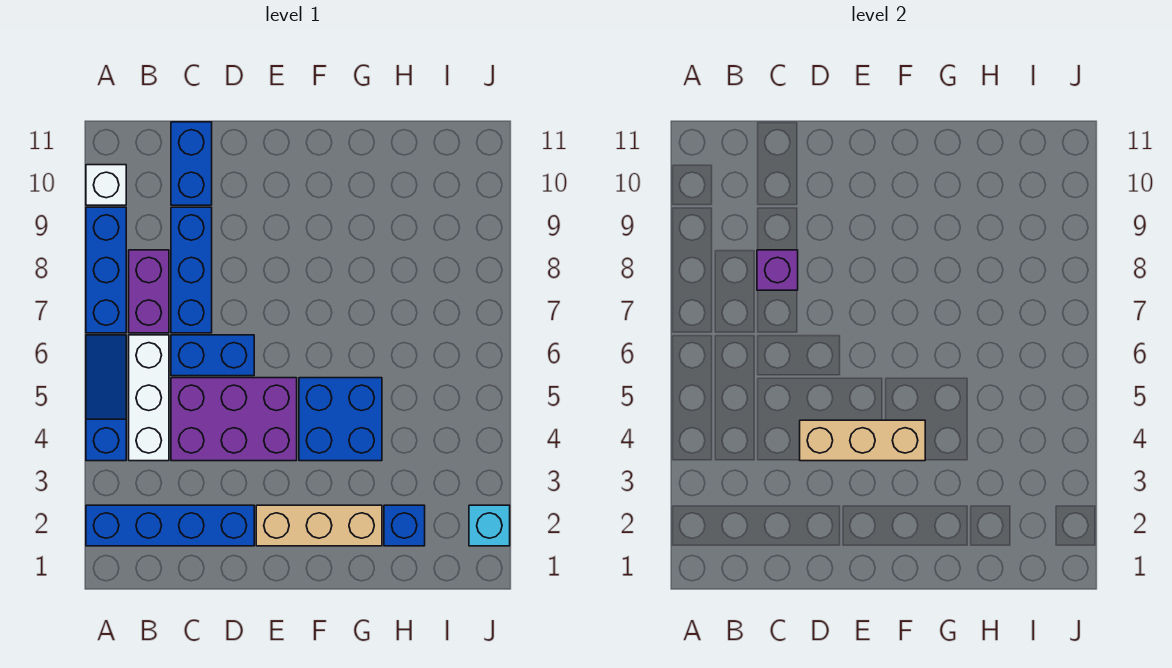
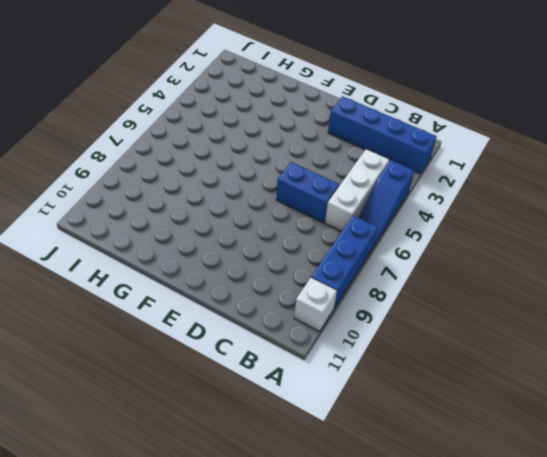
none -> purple brick B7:B8 level 1
none -> purple brick C4:E5 level 1
none -> blue brick C7:C9 level 1

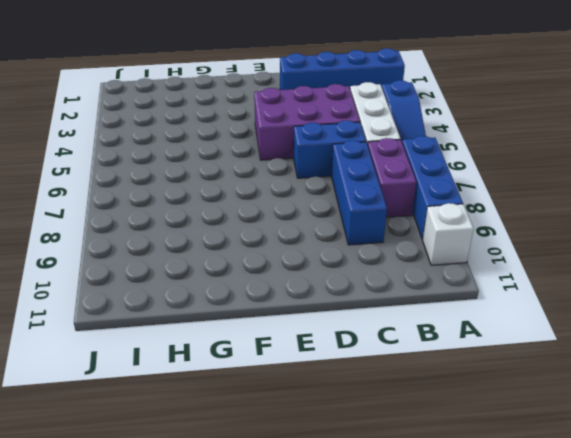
none -> blue brick C10:C11 level 1
none -> tan brick E2:G2 level 1
none -> blue brick F4:G5 level 1

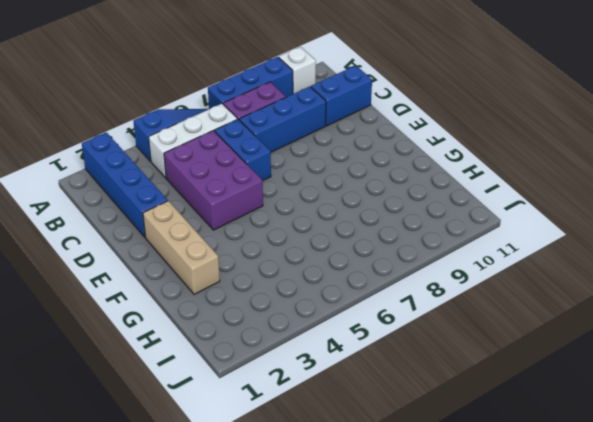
none -> blue brick F4:G5 level 1
none -> blue brick H2 level 1
none -> cyan brick J2 level 1

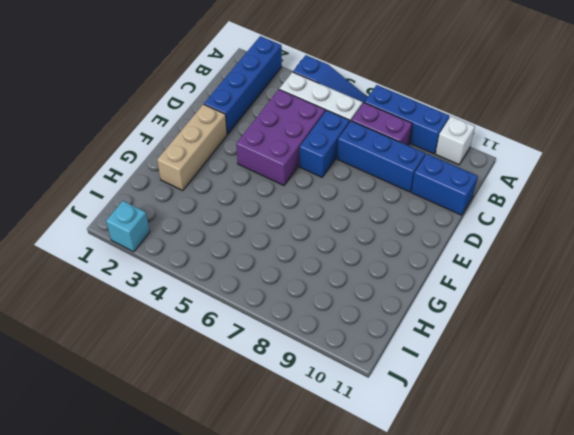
none -> blue brick F4:G5 level 1
none -> blue brick H2 level 1
none -> purple brick C8 level 2

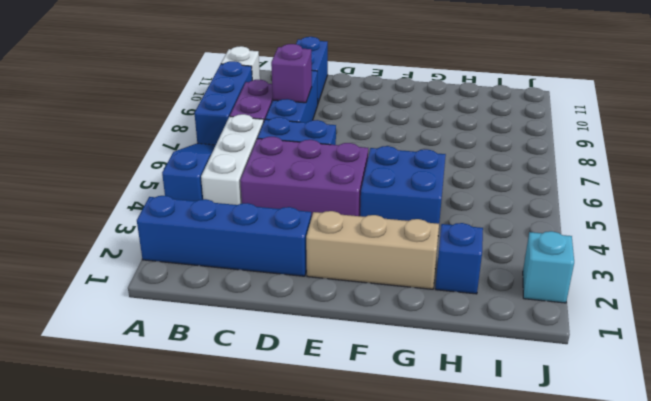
none -> tan brick D4:F4 level 2

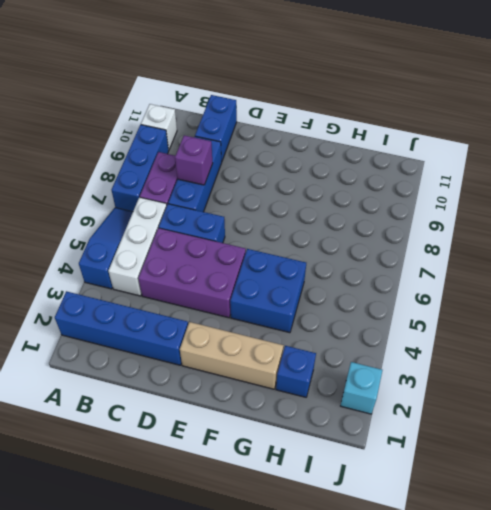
none -> tan brick D4:F4 level 2

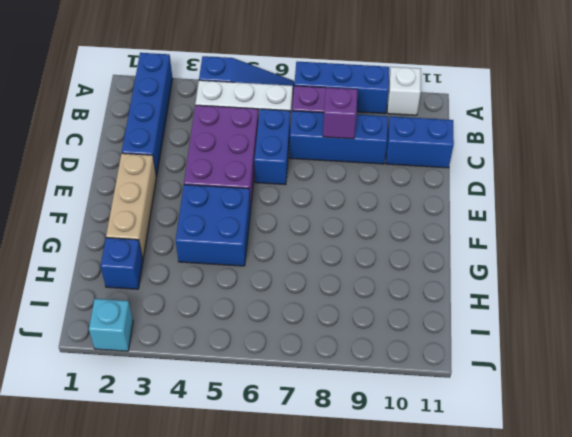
none -> tan brick D4:F4 level 2

